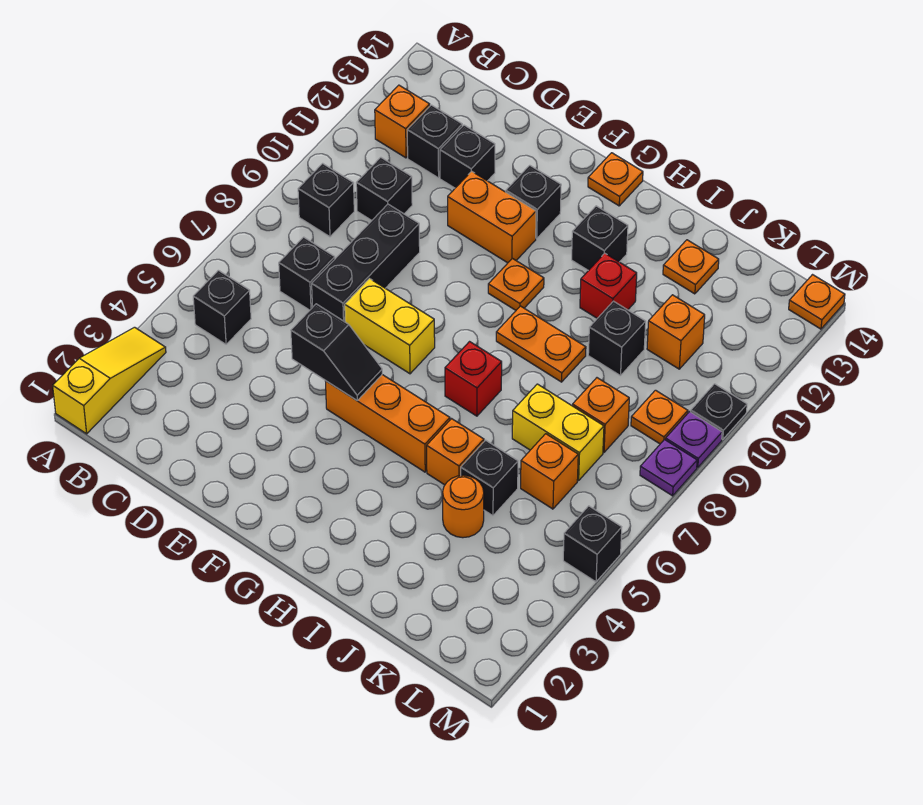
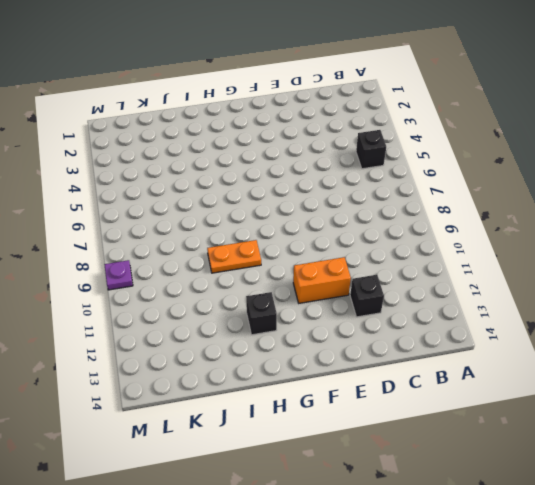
none -> yellow slope A1:A3 level 1 top 1
none -> black brick B9 level 1
none -> orange brick B12 level 1
none -> black brick C7 level 1

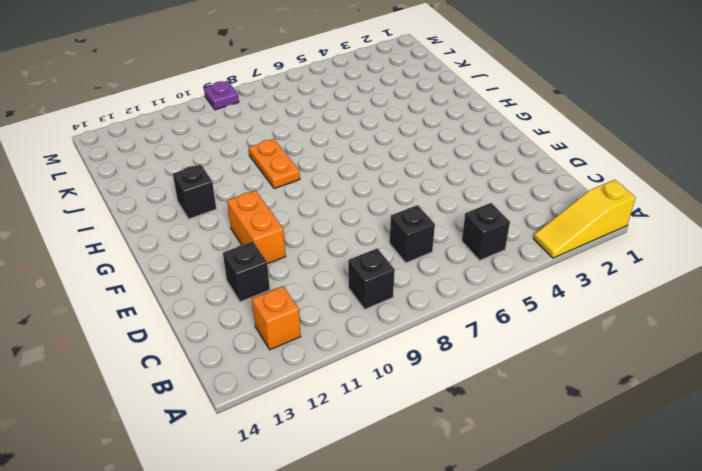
none -> black brick C10 level 1
none -> black brick C12 level 1
none -> black brick D7:D9 level 1
none -> yellow brick E7:F7 level 1

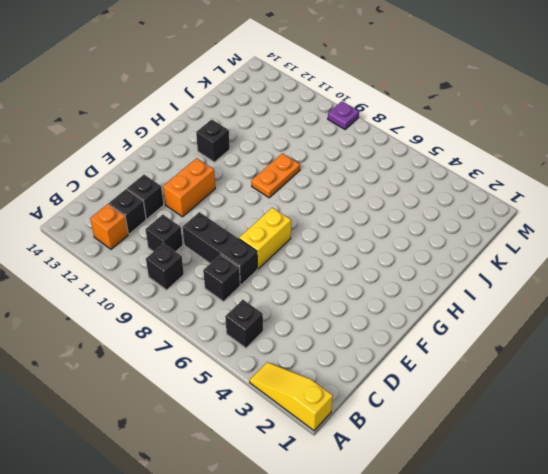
none -> orange brick F5:H5 level 1
none -> black brick F12 level 1
none -> orange plate G10 level 1
none -> orange plate G14 level 1

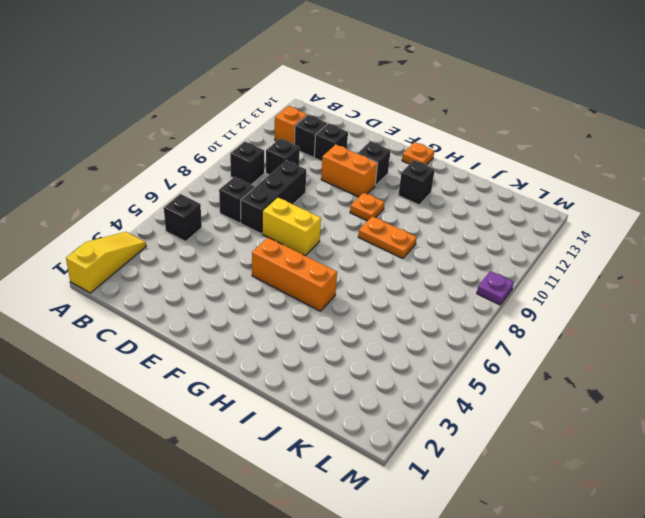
none -> red brick H7 level 1
none -> orange brick I5 level 1
none -> red brick I11 level 1
none -> orange round brick J4 level 1

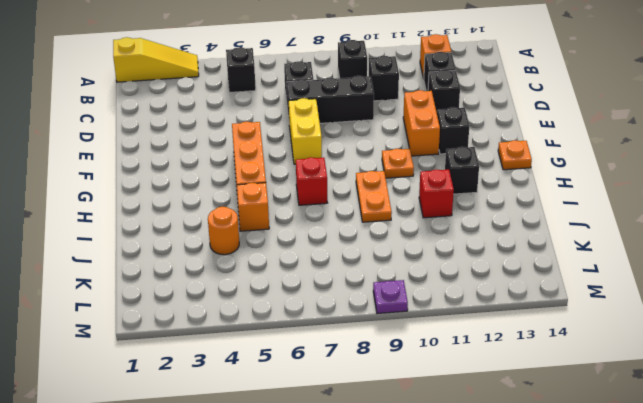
none -> black brick J5 level 1
none -> yellow brick J7:K7 level 1
none -> black brick J10 level 1
none -> orange plate J13 level 1

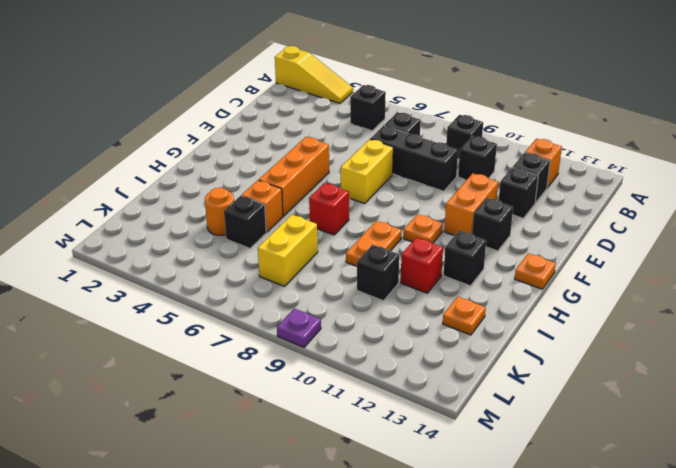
none -> orange brick K6 level 1
none -> orange brick K8 level 1
none -> orange brick K11 level 1
none -> orange plate L9 level 1

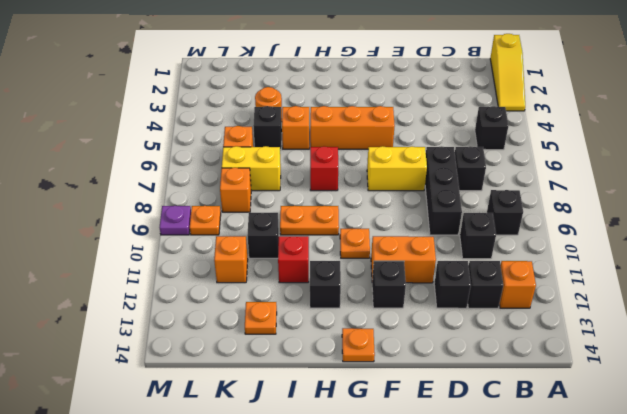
none -> black brick M5 level 1
none -> purple plate M8 level 1
none -> black plate M10 level 1
none -> orange plate M14 level 1

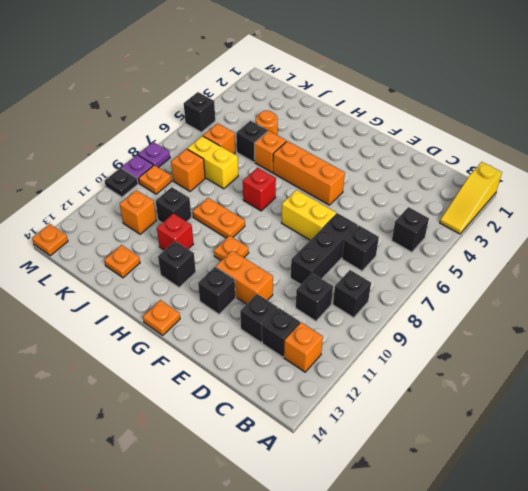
none -> black slope E5:F5 level 2 top E

